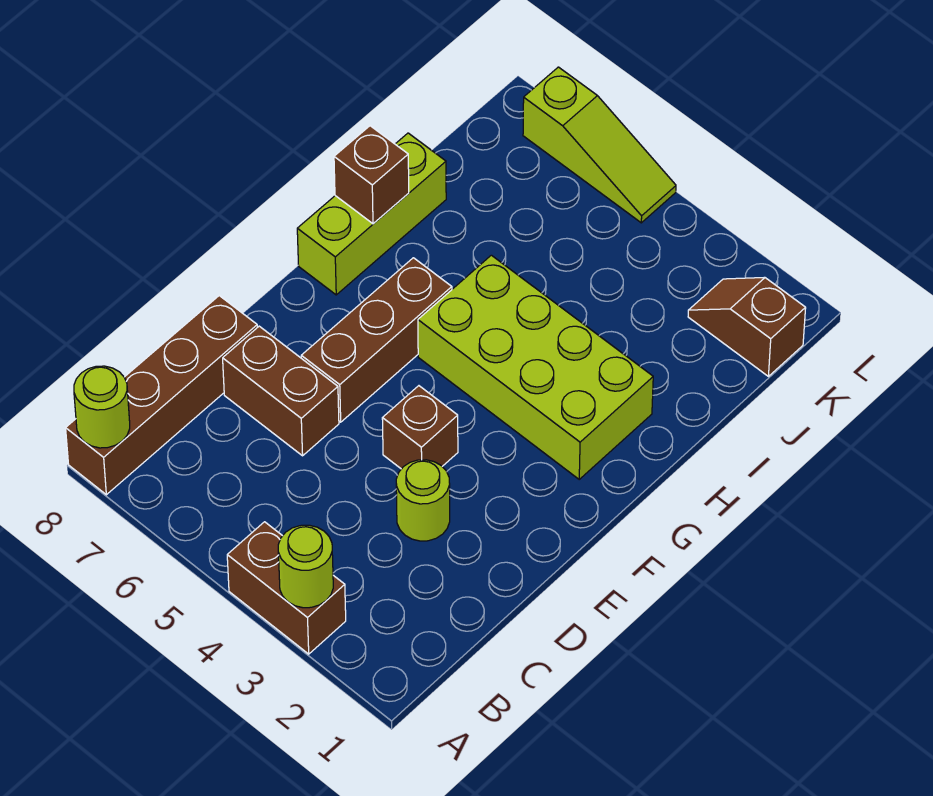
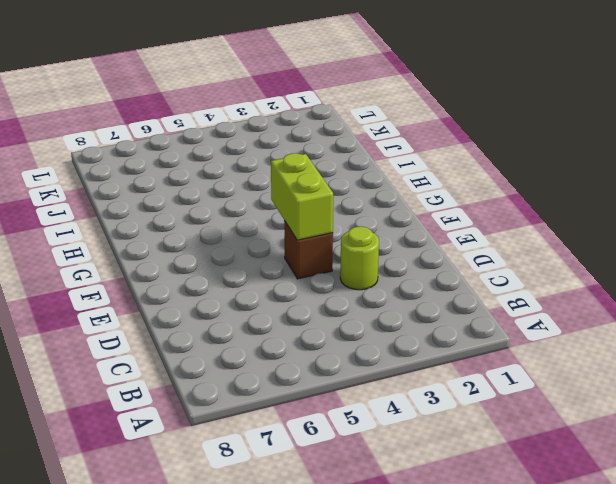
lime brick E4:F4 level 2 -> none
none -> brown brick A3:A4 level 1
none -> brown brick A8:D8 level 1
none -> brown brick D6:D7 level 1

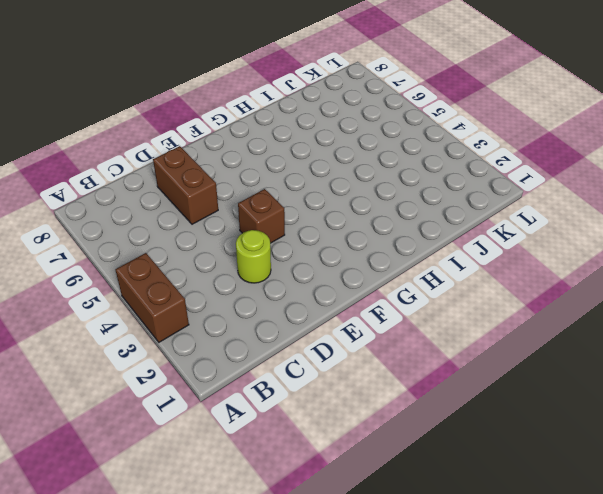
none -> brown brick A8:D8 level 1
none -> brown brick E6:G6 level 1
none -> lime brick G2:H5 level 1

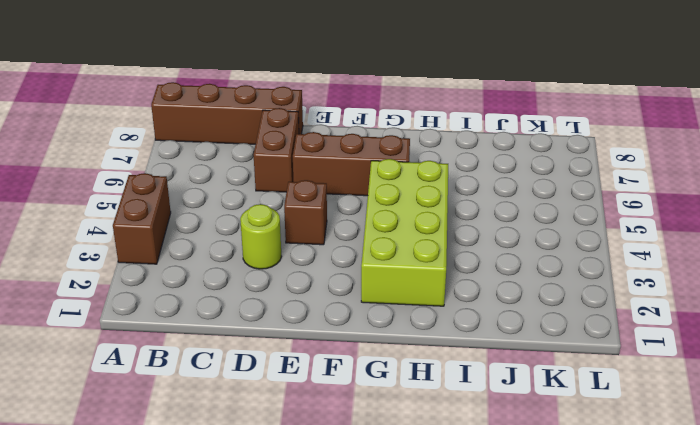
none -> lime brick G8:I8 level 1
none -> brown slope K1:K2 level 1 top 1
none -> lime slope L5:L7 level 1 top 7

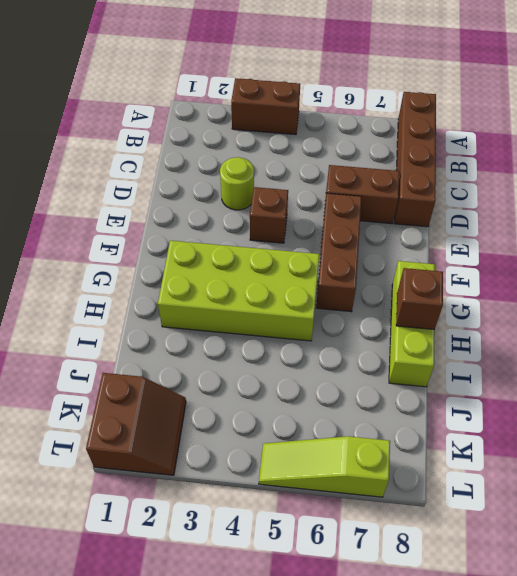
brown slope K1:L2 level 1 top 1 -> brown slope K1:K2 level 1 top 1
none -> lime round brick A3 level 2
none -> lime round brick A8 level 2

